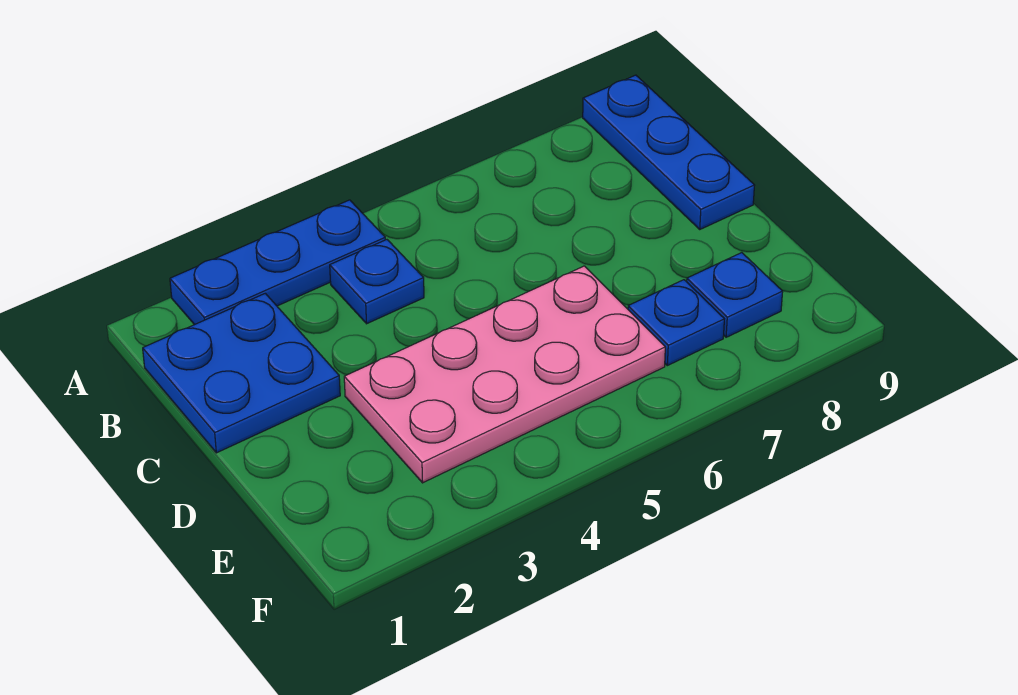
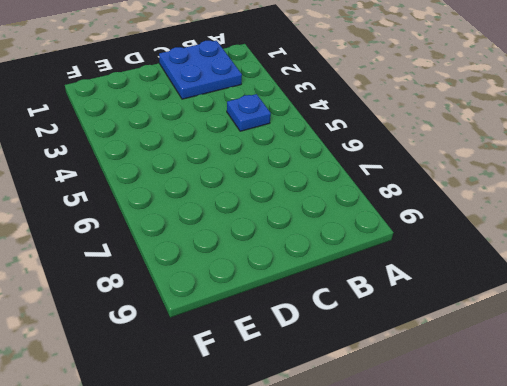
none -> blue plate A2:A4 level 1
none -> blue plate A9:C9 level 1

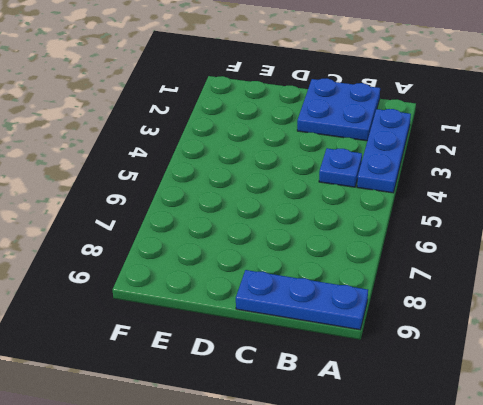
none -> pink plate D3:E6 level 1
none -> blue plate E7 level 1

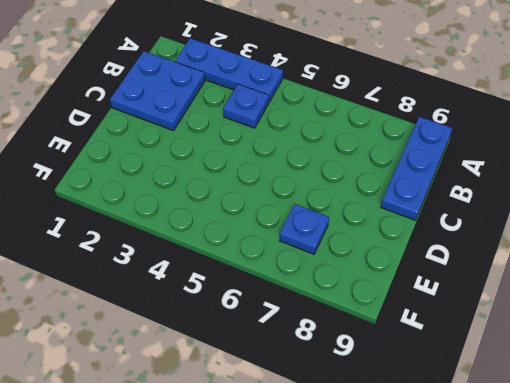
none -> pink plate D3:E6 level 1
none -> blue plate E8 level 1

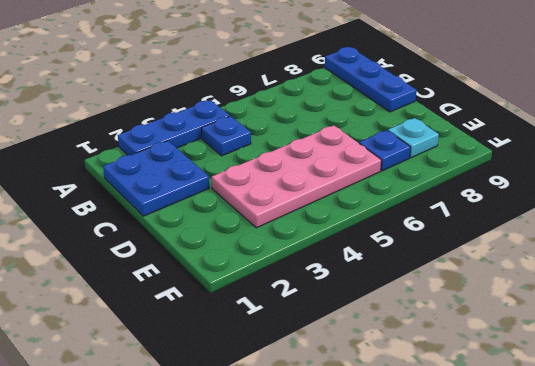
cyan plate E8 level 1 -> blue plate E8 level 1

